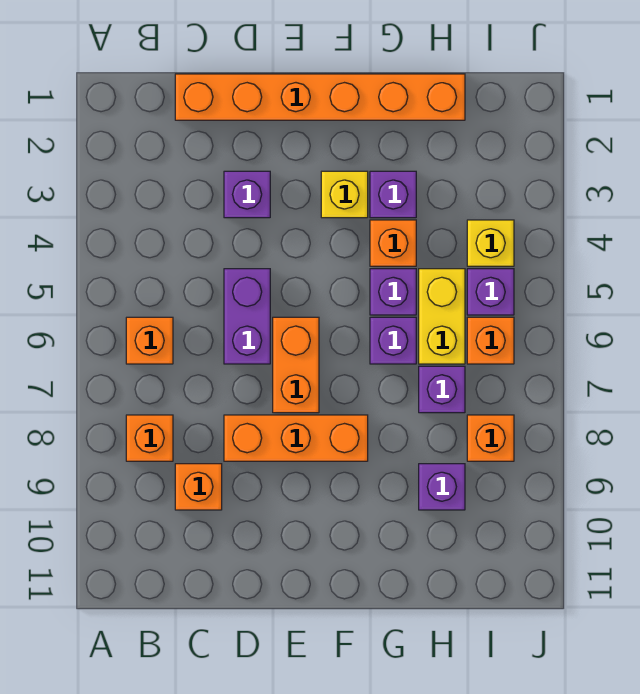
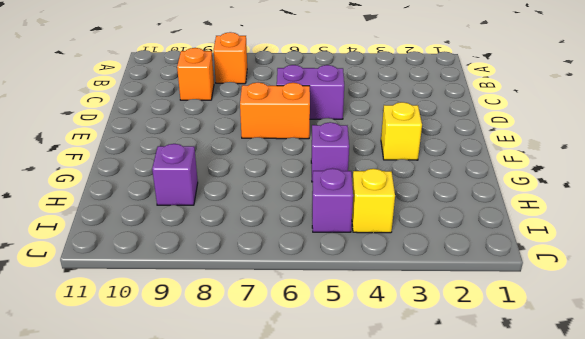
none -> orange brick B6 level 1
none -> orange brick C1:H1 level 1
none -> purple brick D3 level 1

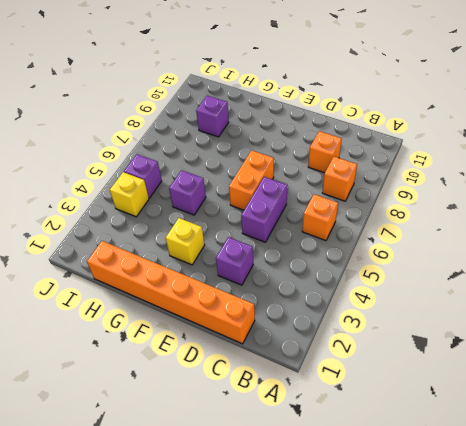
none -> orange brick D8:F8 level 1
none -> purple brick G3 level 1
none -> orange brick G4 level 1

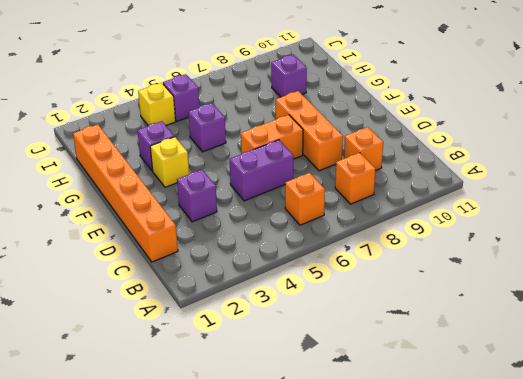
none -> orange brick G4 level 1
none -> purple brick G6 level 1
none -> yellow brick H5:H6 level 1

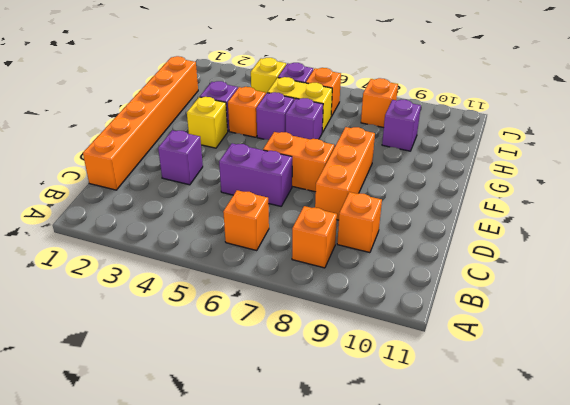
none -> purple brick H7 level 1

